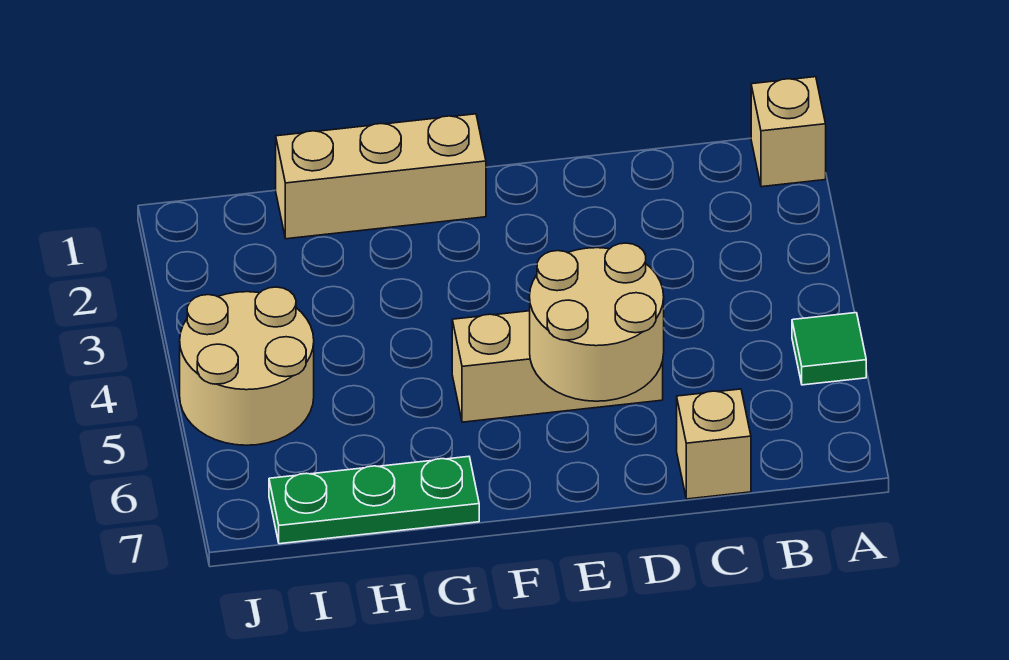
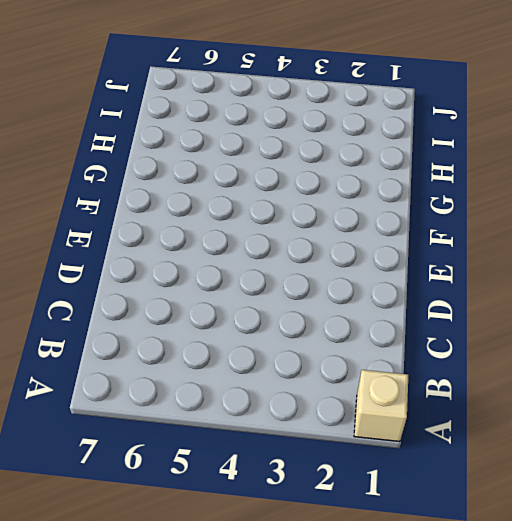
none -> green tile A5 level 1
none -> tan brick C7 level 1

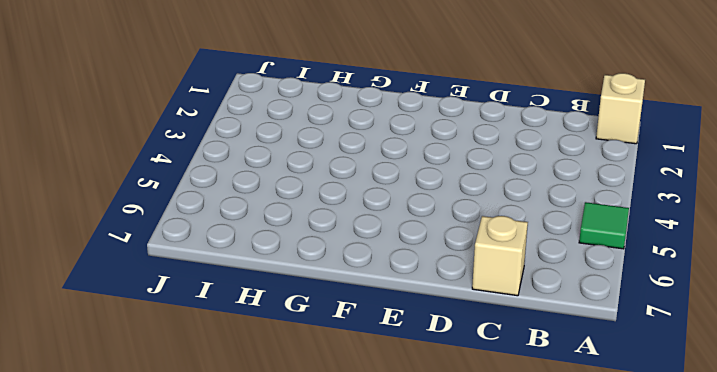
none -> tan brick D5:F5 level 1
none -> tan brick F1:H1 level 1

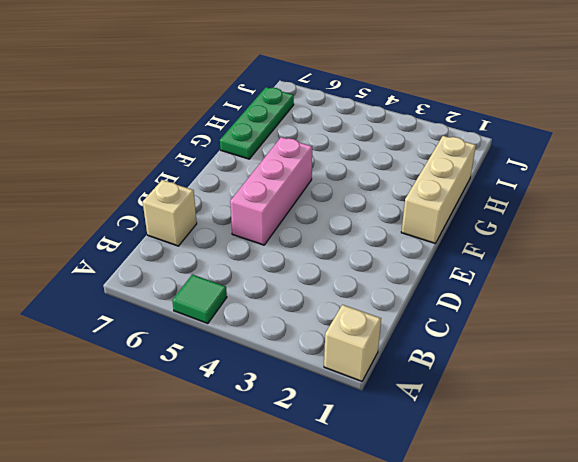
pink brick D5:F5 level 1 -> tan brick D5:F5 level 1
none -> tan round brick I4:J5 level 1
none -> tan round brick D5:E6 level 2

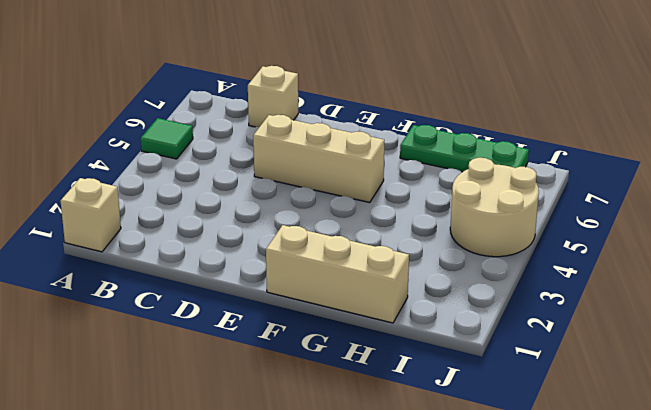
none -> tan round brick D5:E6 level 2

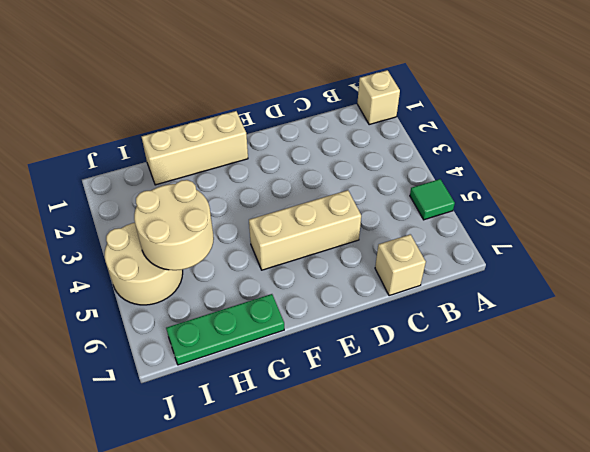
tan round brick H4:I5 level 2 -> tan round brick D5:E6 level 2

